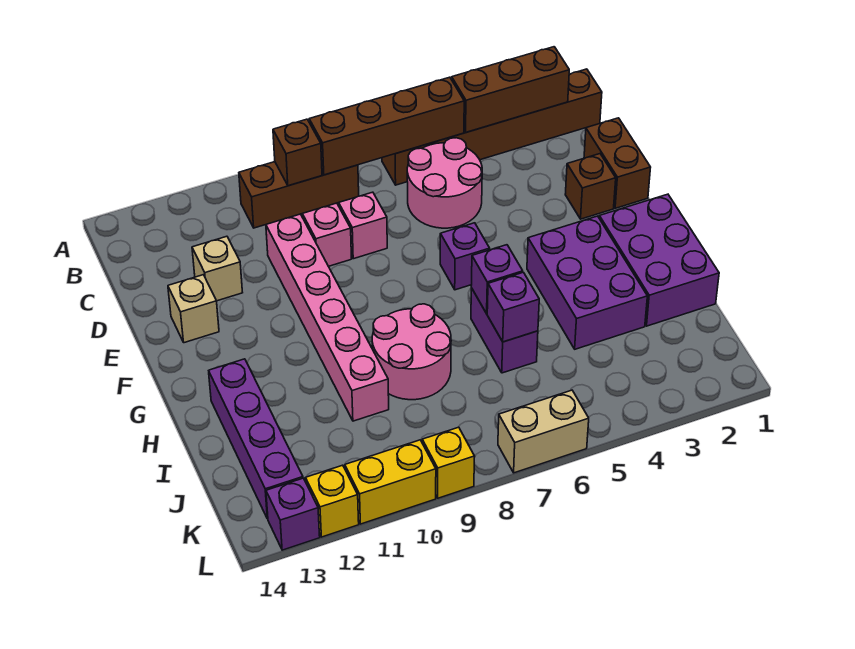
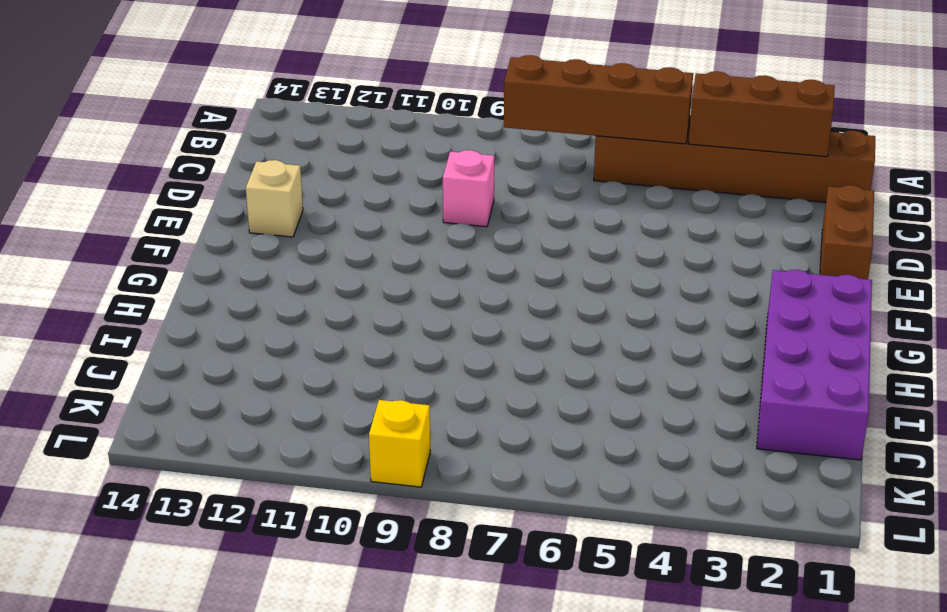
purple brick G1:J2 level 1 -> purple brick G1:I2 level 1
none -> brown brick B8:B10 level 1
none -> pink round brick C5:D6 level 1
none -> pink brick D8 level 1

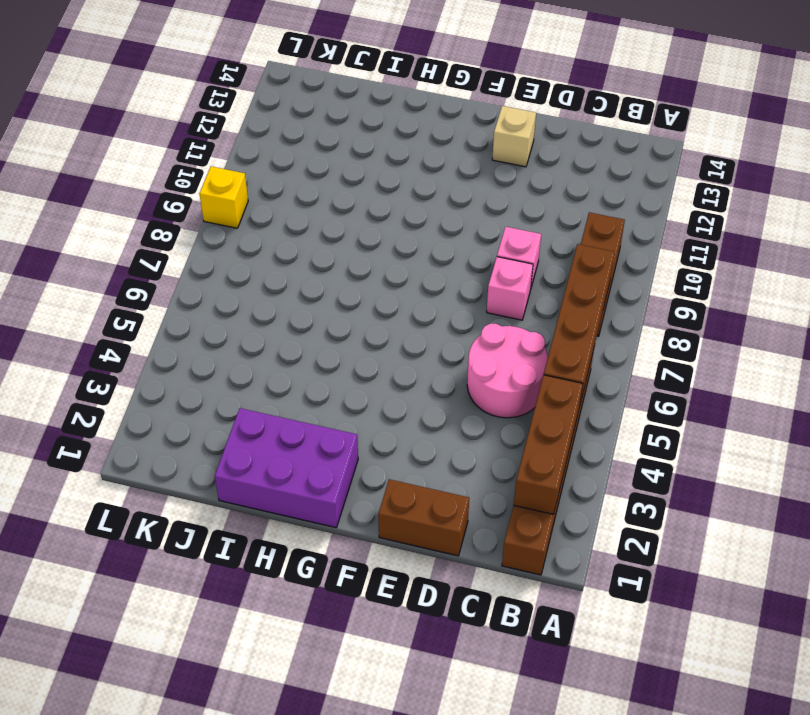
none -> pink brick D10:I10 level 1
none -> tan brick D12 level 1
none -> brown brick E2 level 1

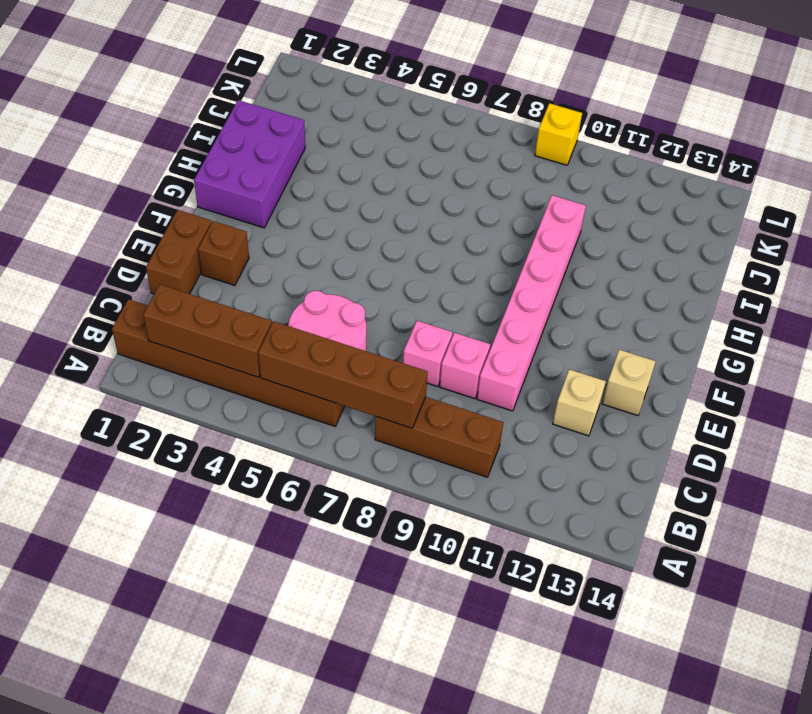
none -> purple brick F6 level 1
none -> purple brick G3:I4 level 1
none -> purple brick H6:I6 level 1

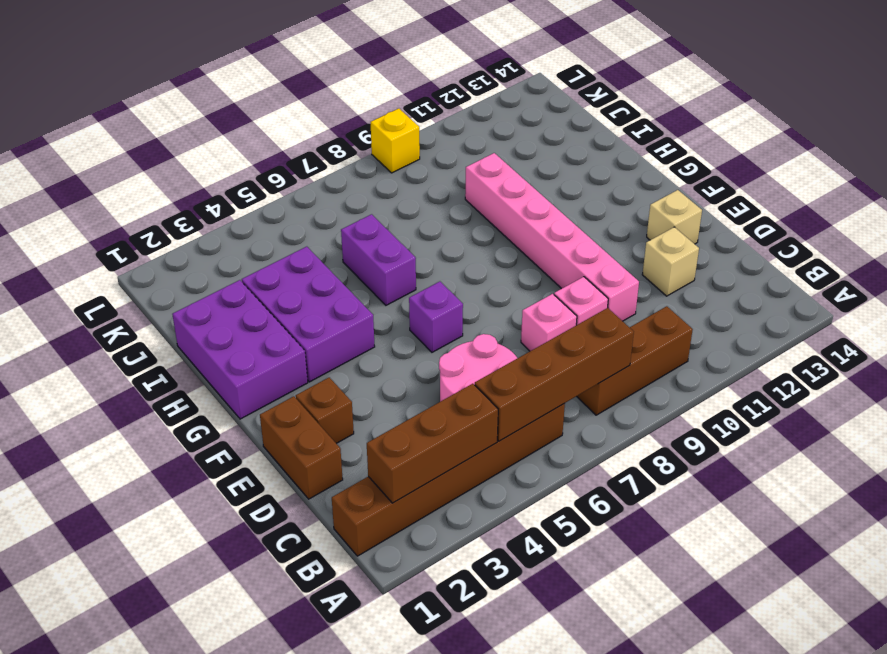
none -> pink round brick H8:I9 level 1
none -> purple brick H13:K13 level 1
none -> tan brick L6:L7 level 1

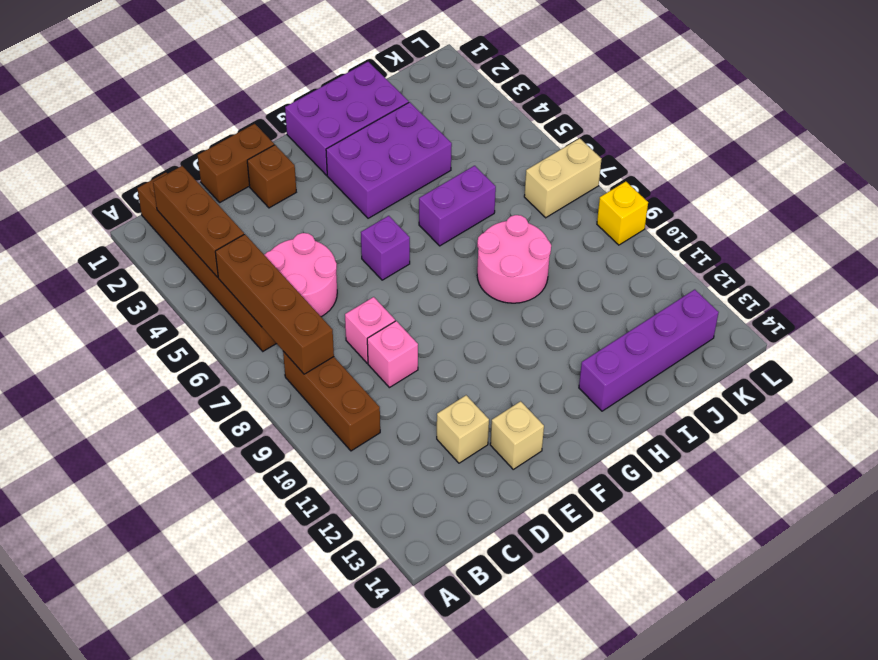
tan brick K7:L7 level 1 -> tan brick L6:L7 level 1
none -> pink brick D10:I10 level 1
none -> yellow brick L10:L11 level 1
none -> yellow brick L12 level 1

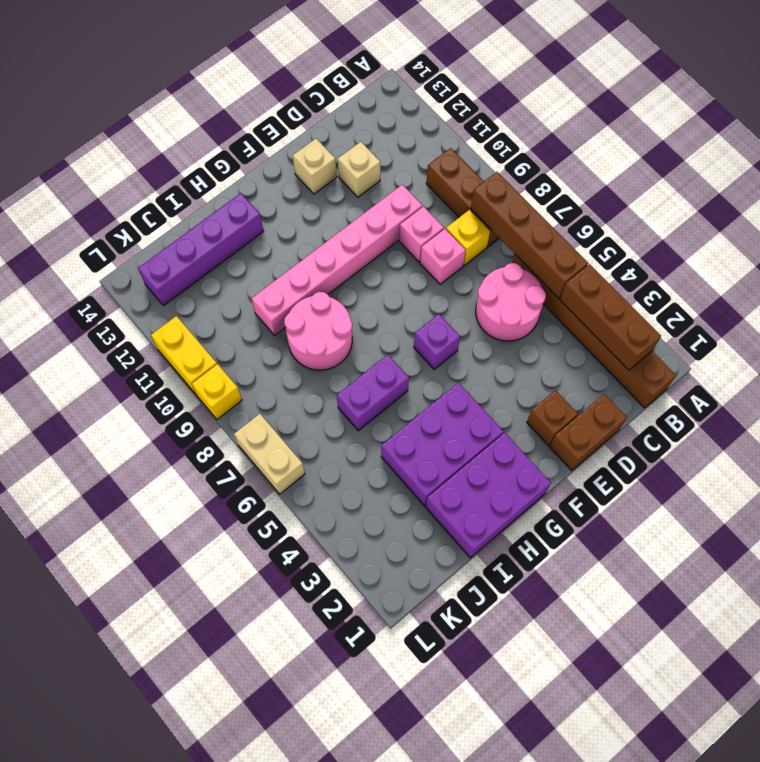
yellow brick C8 level 1 -> yellow brick L12 level 1
none -> purple brick L13 level 1
none -> brown brick B9 level 2
none -> purple brick H6 level 2

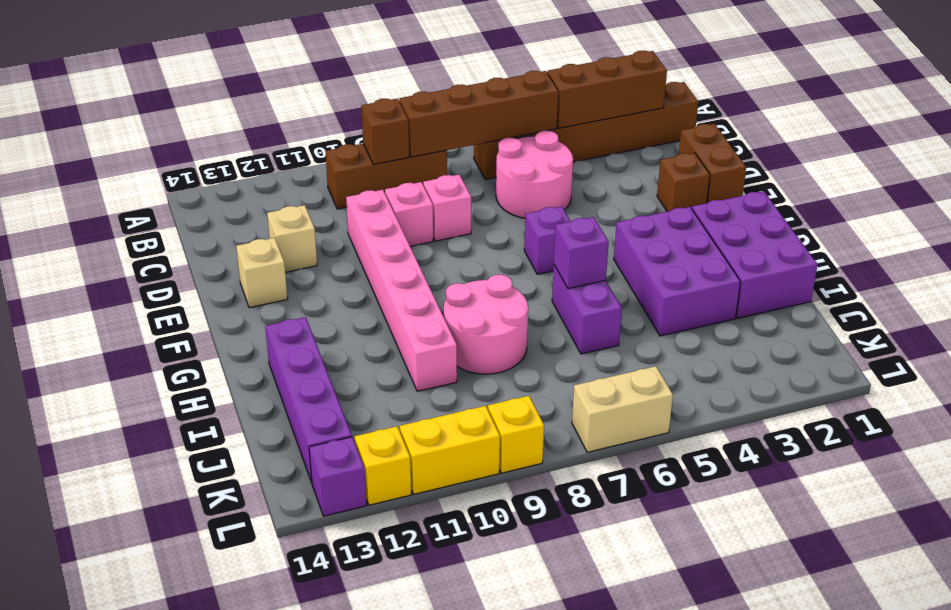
none -> purple brick I6 level 2

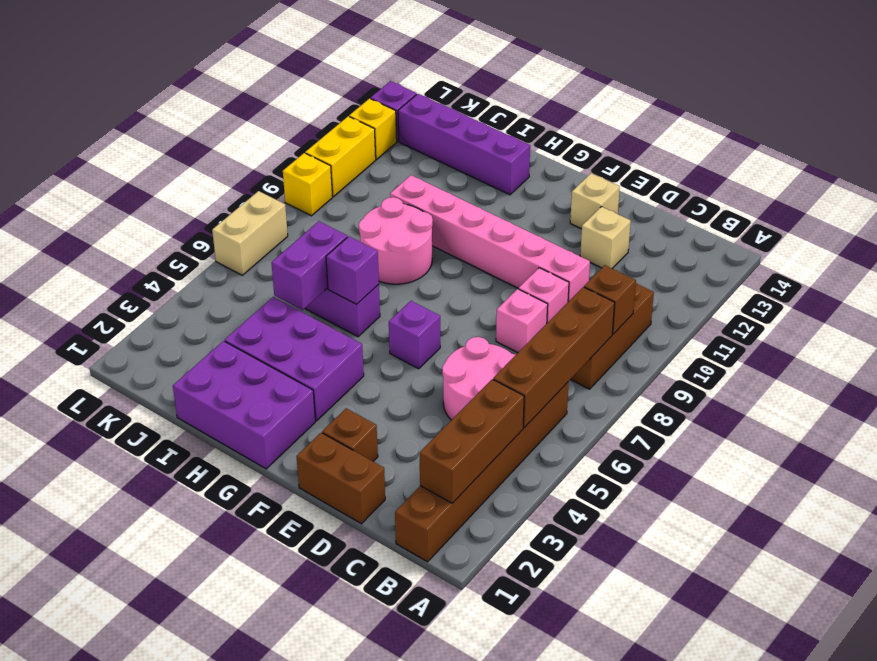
purple brick I5:I6 level 2 -> purple brick I6 level 2

